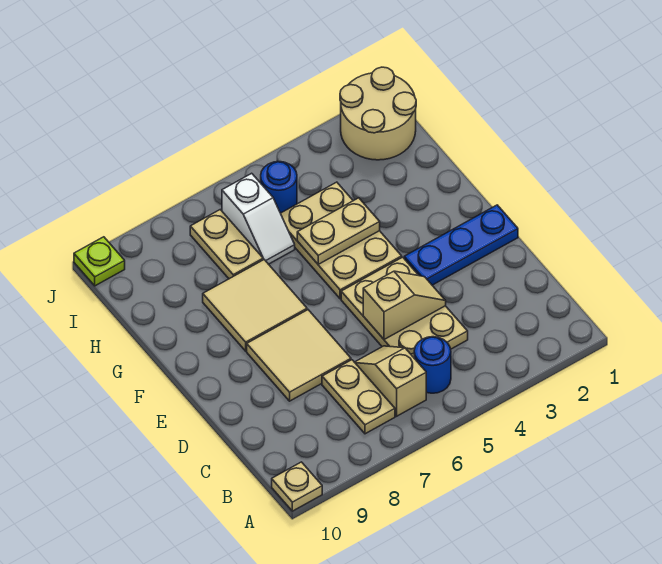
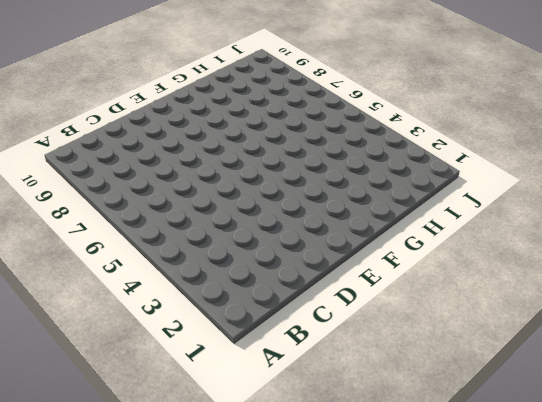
none -> tan plate A10 level 1
none -> blue round brick B5 level 1
none -> tan slope B6:C6 level 1 top B

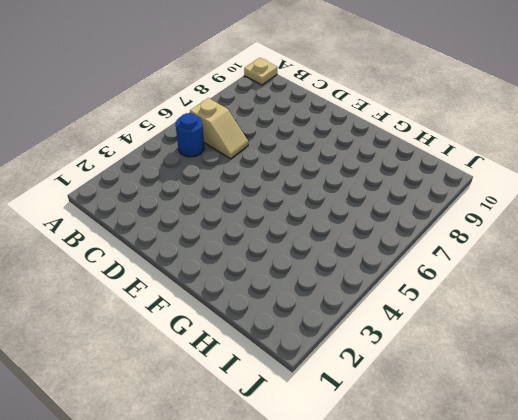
none -> tan plate B7:C7 level 1
none -> tan plate C4:E5 level 1
none -> tan tile D7:E8 level 1

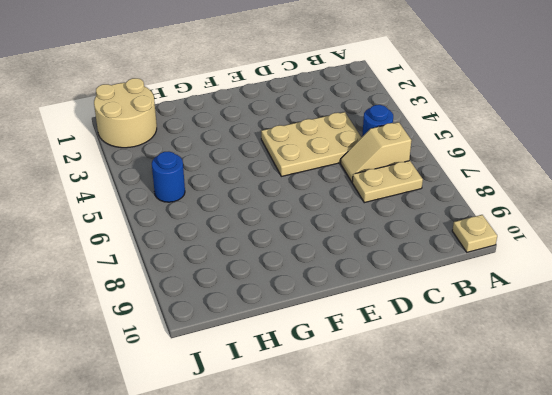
none -> tan tile D7:E8 level 1
none -> blue plate E1:E3 level 1
none -> tan plate F4:H5 level 1

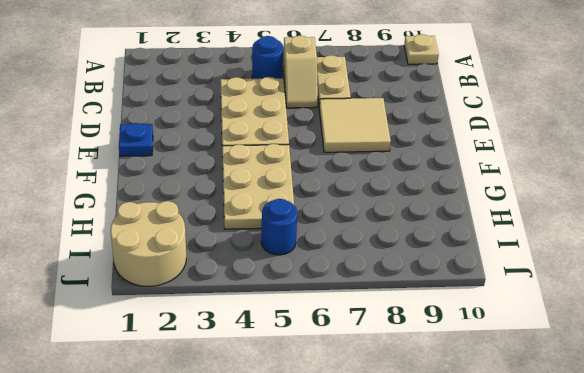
blue plate E1 level 1 -> blue plate E1:E3 level 1
none -> tan tile F7:G8 level 1
none -> white slope H6:I6 level 1 top I
none -> tan plate H7:I7 level 1

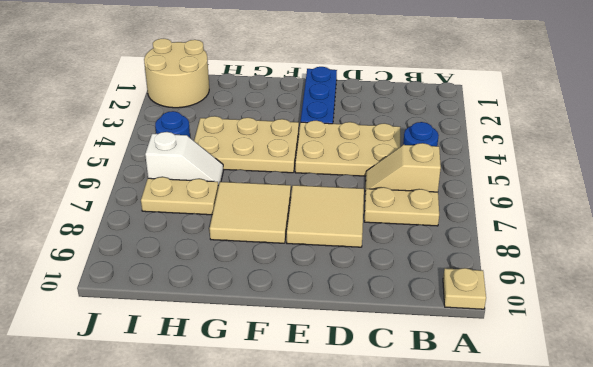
none -> lime plate J10 level 1
none -> tan slope D4:D5 level 2 top 5
none -> tan plate G4:G5 level 2

